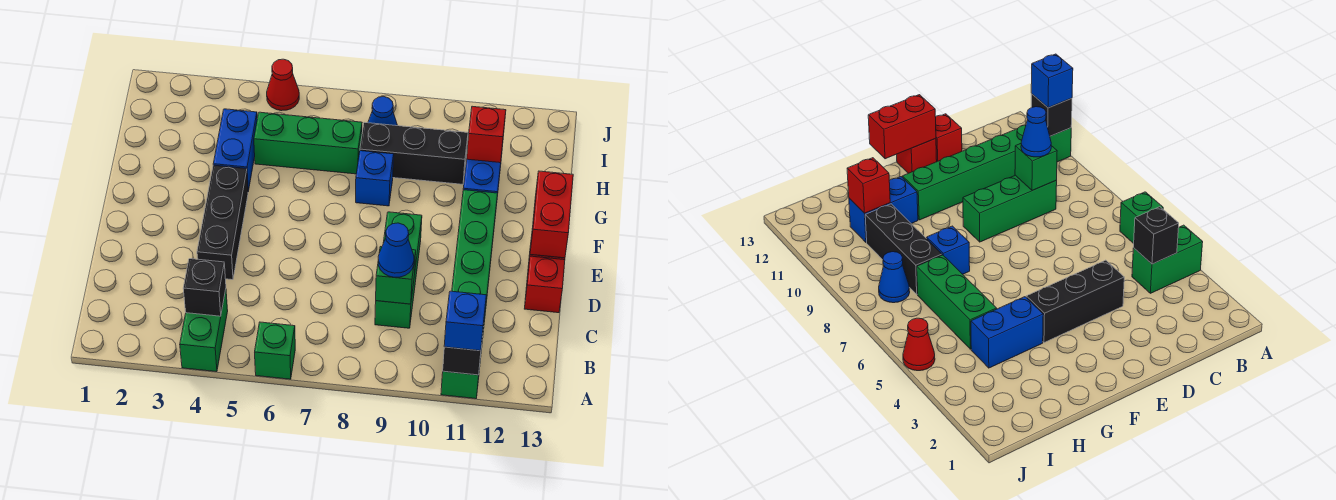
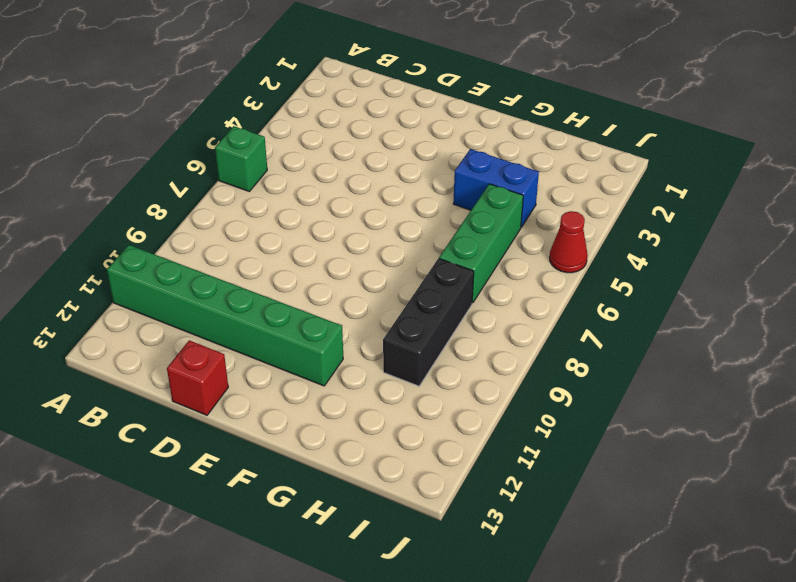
none -> green brick A4:B4 level 1
none -> green brick C9:E9 level 1
none -> black brick D4:F4 level 1

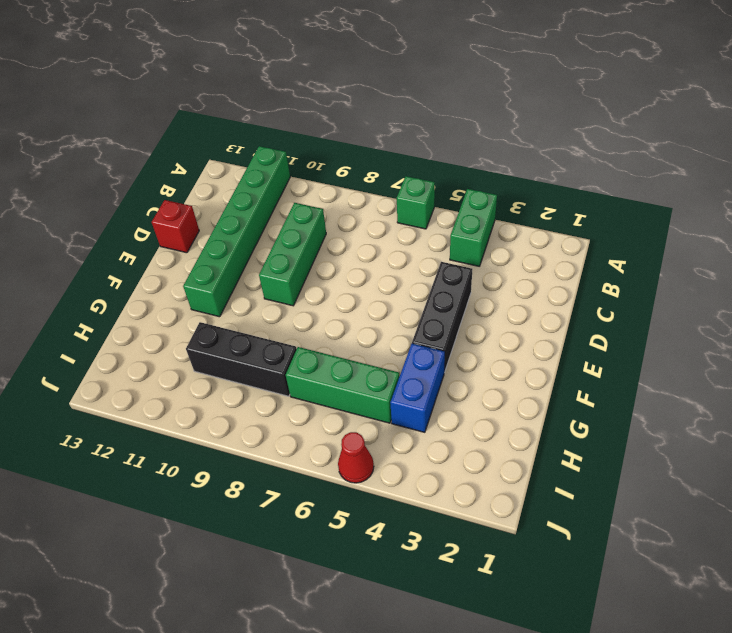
none -> red brick E13 level 1
none -> blue brick G8 level 1
none -> blue brick G11:H11 level 1

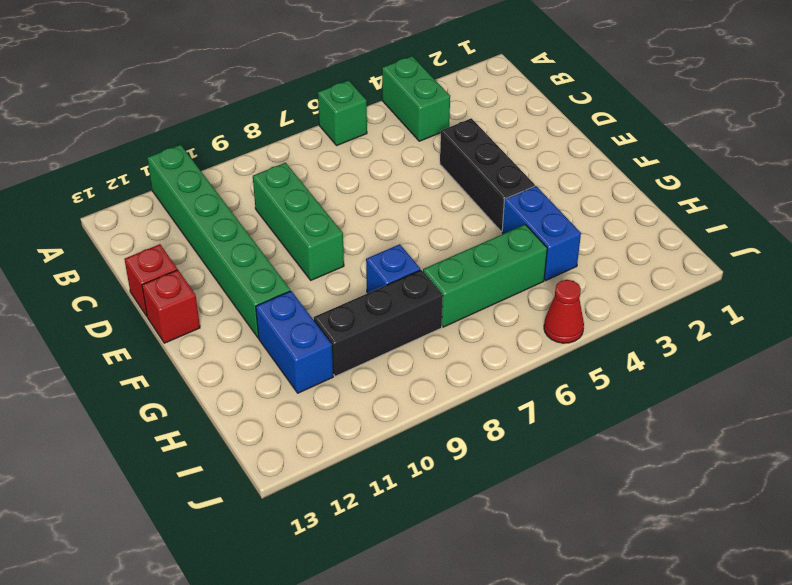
none -> blue cone I8 level 1
none -> black brick A11 level 2
none -> black brick B4 level 2

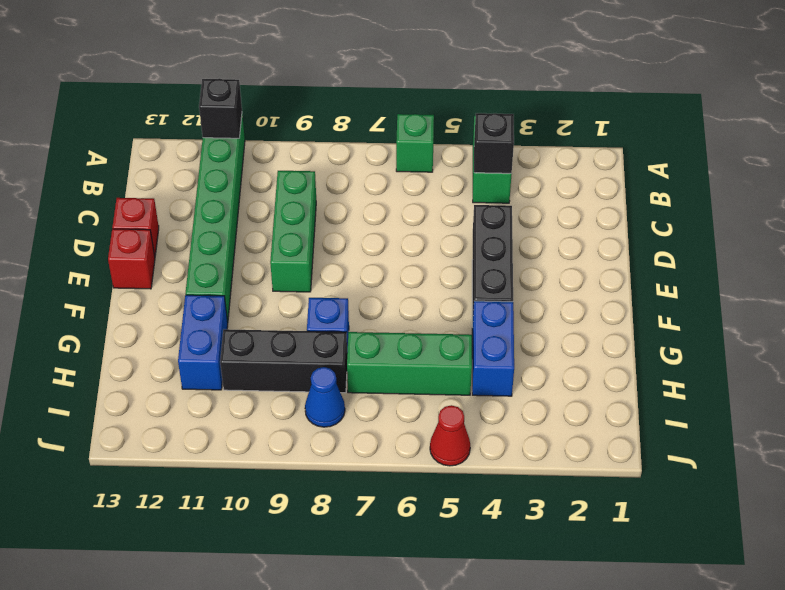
none -> green brick C9 level 2
none -> red brick E13:F13 level 2
none -> red brick H11 level 2

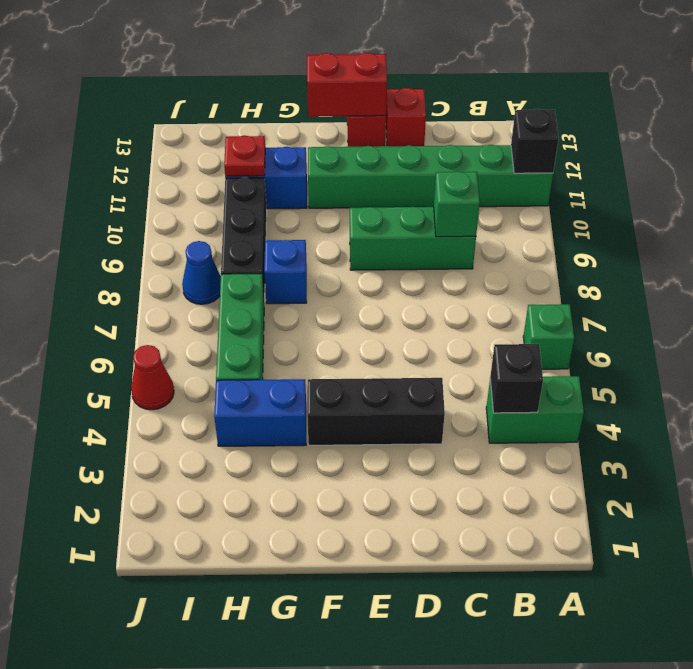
red plate H11 level 2 -> red brick H11 level 2
none -> blue brick A11 level 3
none -> blue cone C9 level 3

